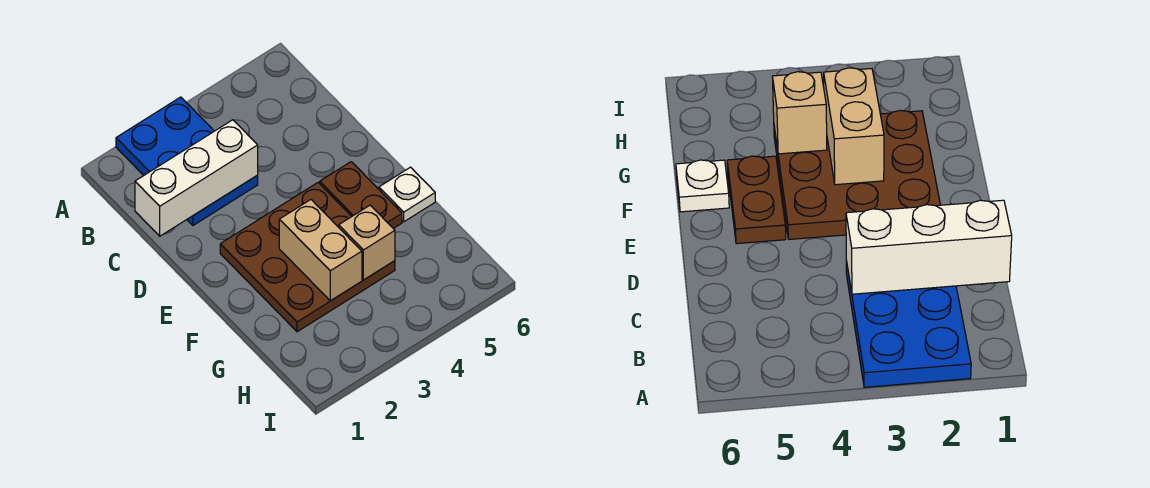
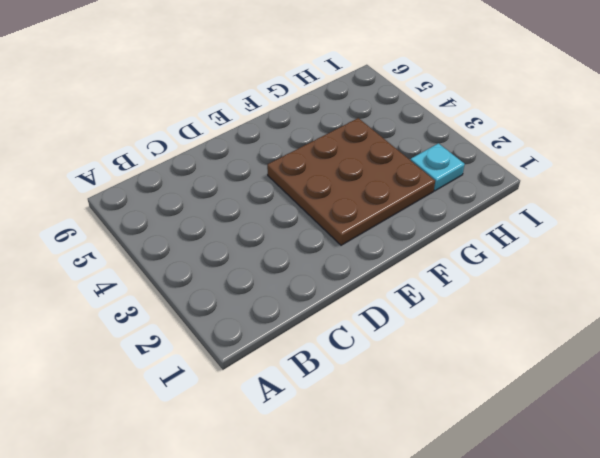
cyan plate H2 level 1 -> none
none -> blue plate A2:C3 level 1
none -> brown plate E5:F5 level 1

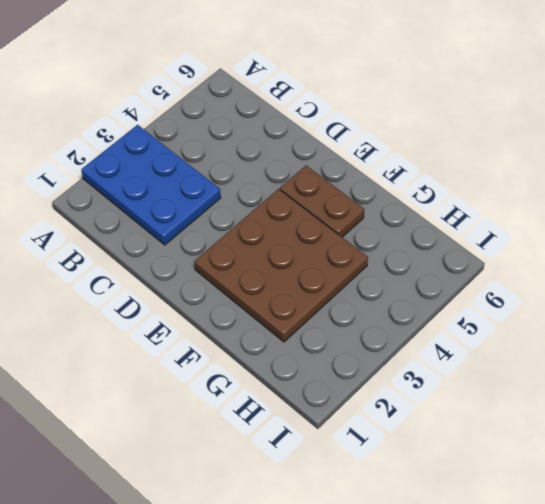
none -> white plate F6 level 1
none -> white brick C1:C3 level 2

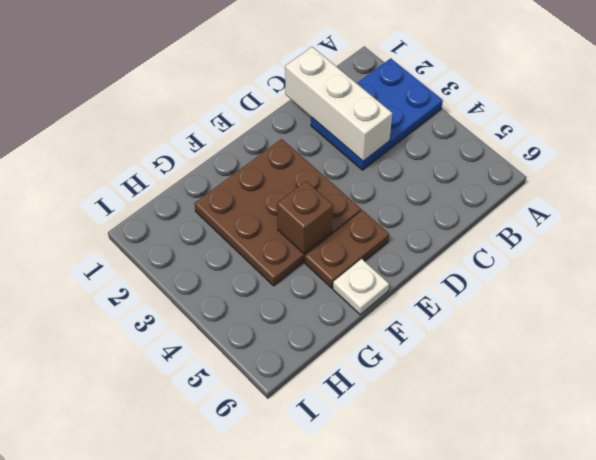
brown brick F4 level 2 -> none
none -> tan brick F3:G3 level 2
none -> tan brick G4 level 2

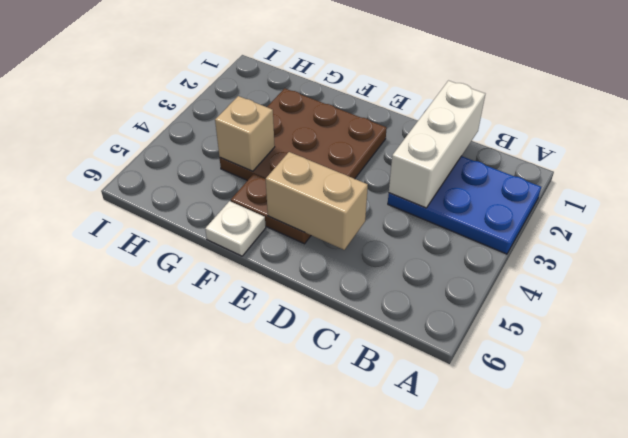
tan brick D5:E5 level 2 -> tan brick F3:G3 level 2

